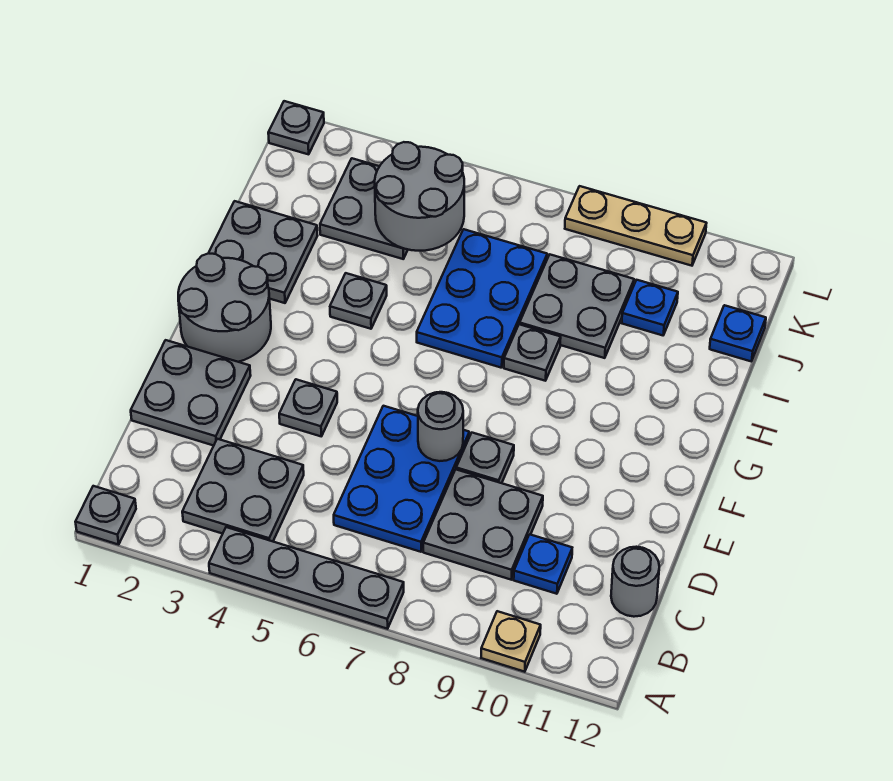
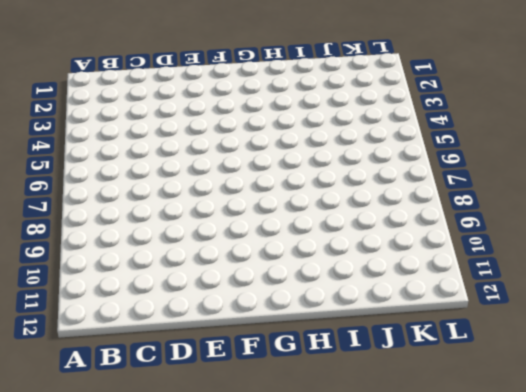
none -> grey plate A1 level 1
none -> grey plate A4:A7 level 1
none -> tan plate A10 level 1

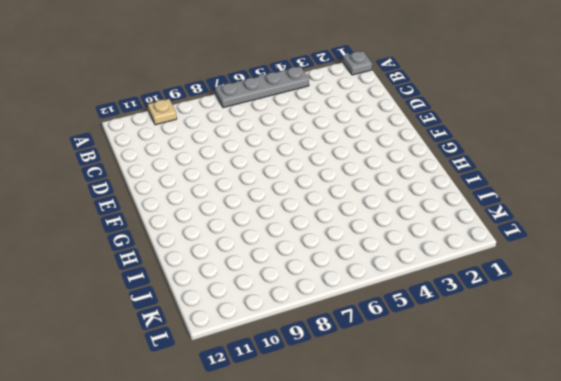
none -> grey plate B3:C4 level 1
none -> blue plate C6:E7 level 1
none -> grey plate C8:D9 level 1

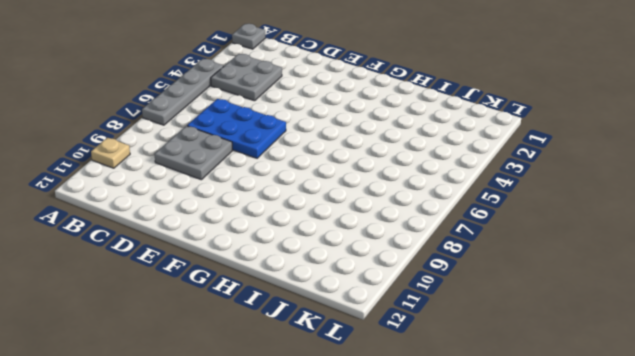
none -> blue plate C10 level 1
none -> grey round brick C12 level 1
none -> grey plate D1:E2 level 1

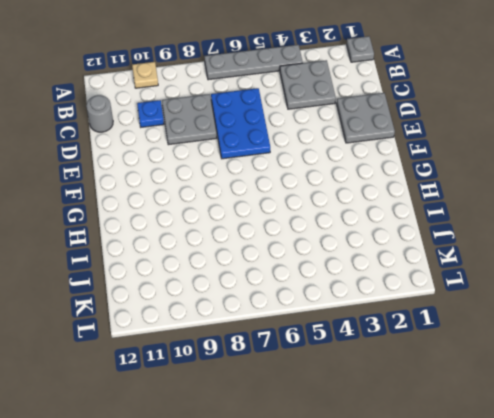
none -> grey plate E4 level 1
none -> grey plate E8 level 1
none -> grey round brick F1:G2 level 1

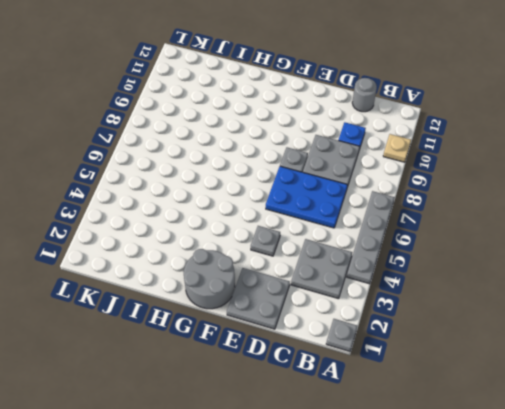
none -> grey plate H1:I2 level 1
none -> grey plate H4 level 1
none -> blue plate H6:J7 level 1

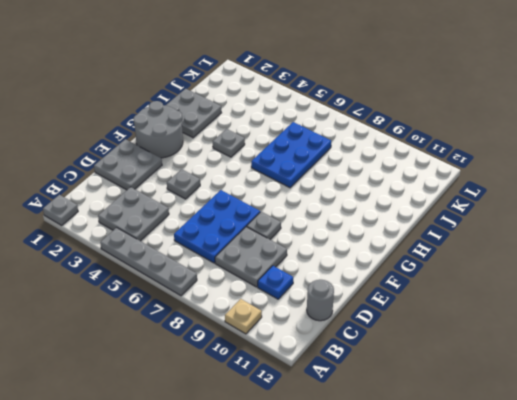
none -> grey plate H8 level 1
none -> grey plate I8:J9 level 1
none -> grey plate J3:K4 level 1

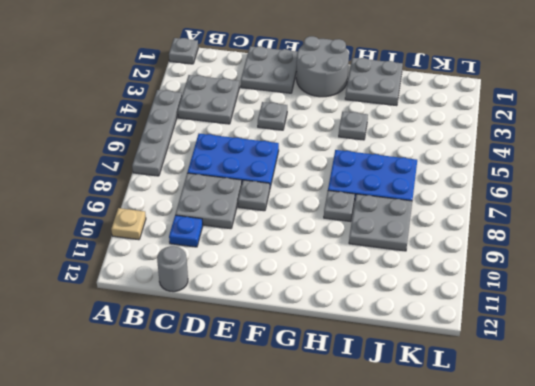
none -> grey plate J3:K4 level 1
none -> blue plate J10 level 1
none -> blue plate J12 level 1

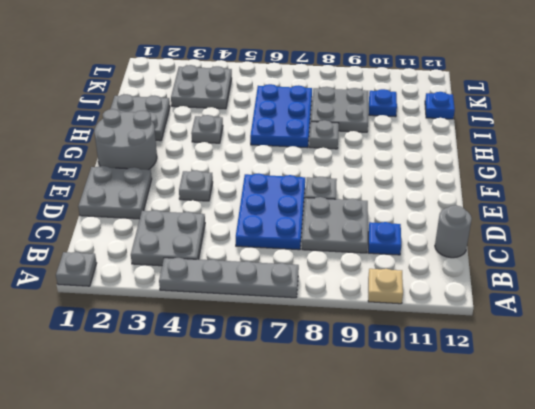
none -> grey plate L1 level 1
none -> tan plate L8:L10 level 1
none -> grey round brick E7 level 2

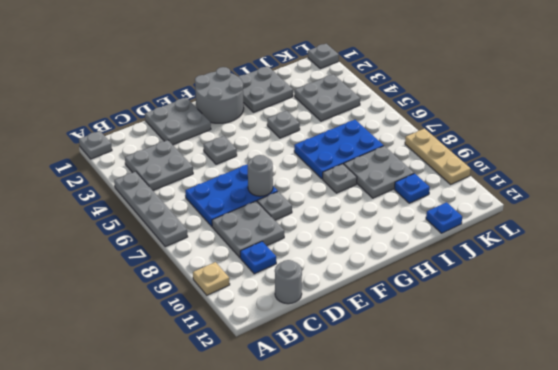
none -> grey round brick J4:K5 level 2

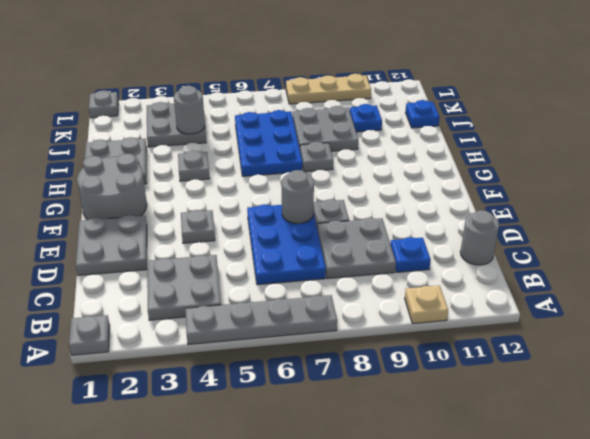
grey round brick J4 level 2 -> grey round brick J4:K5 level 2

